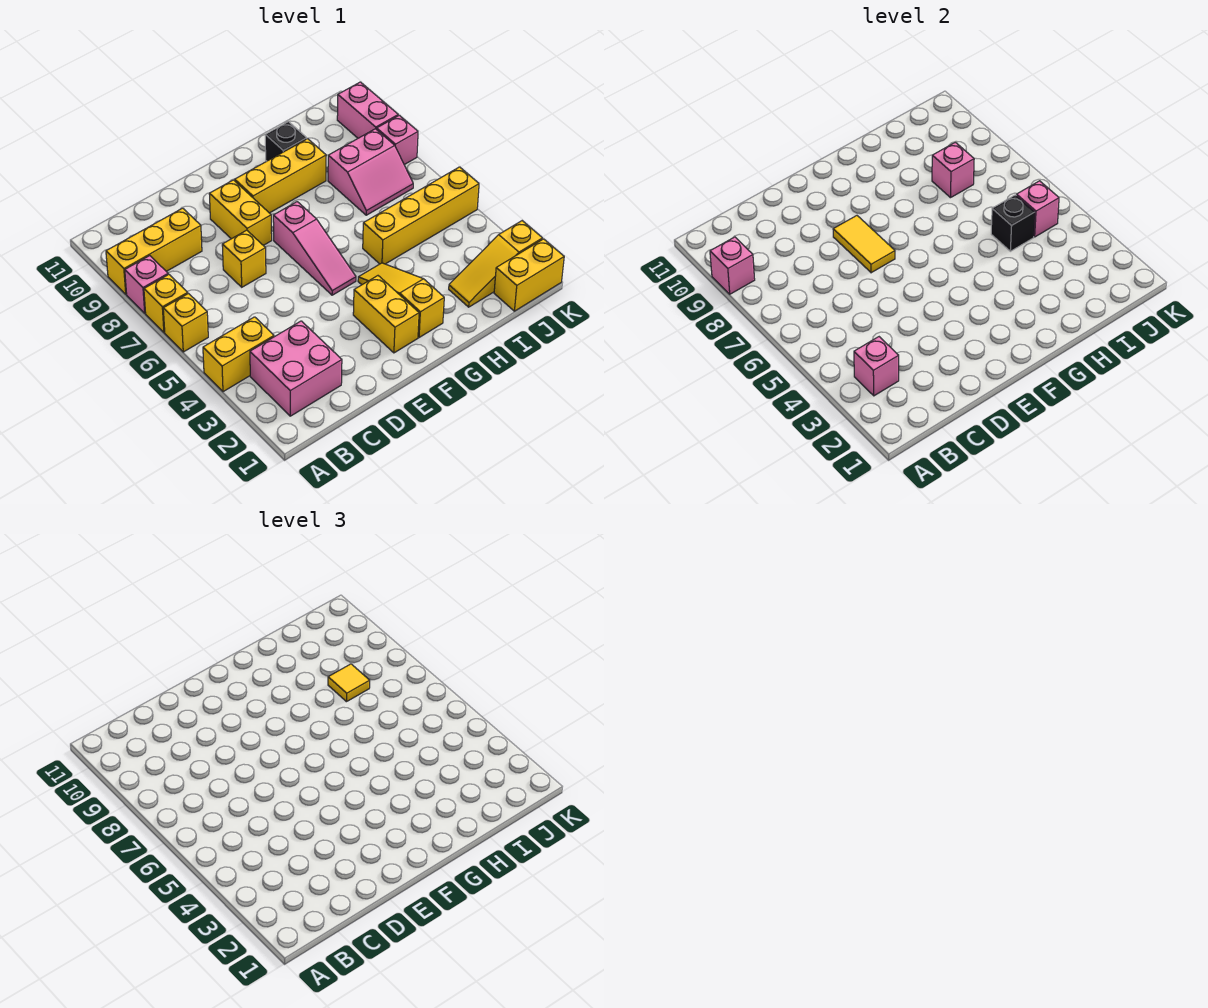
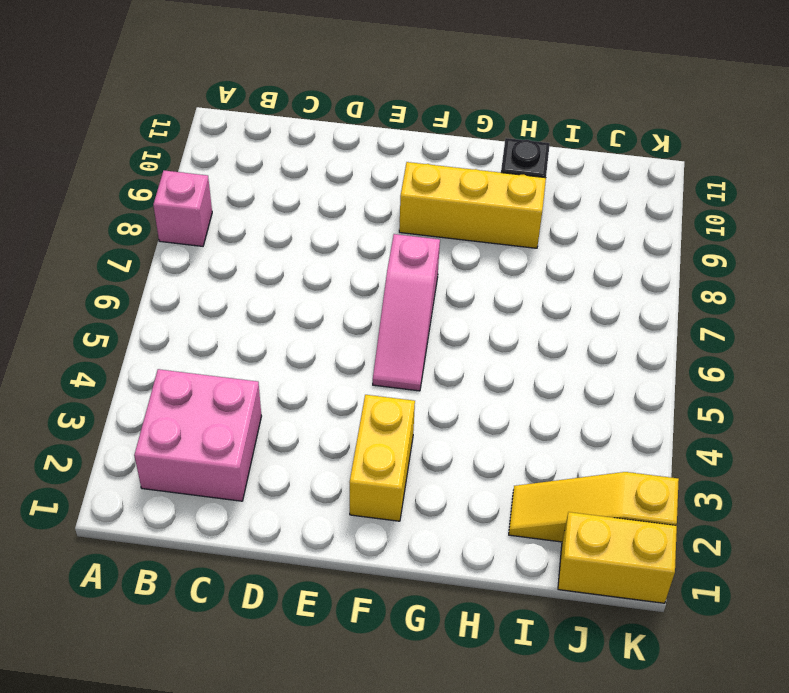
none -> yellow brick A4:B4 level 1
none -> yellow brick A6 level 1
none -> yellow brick A7 level 1

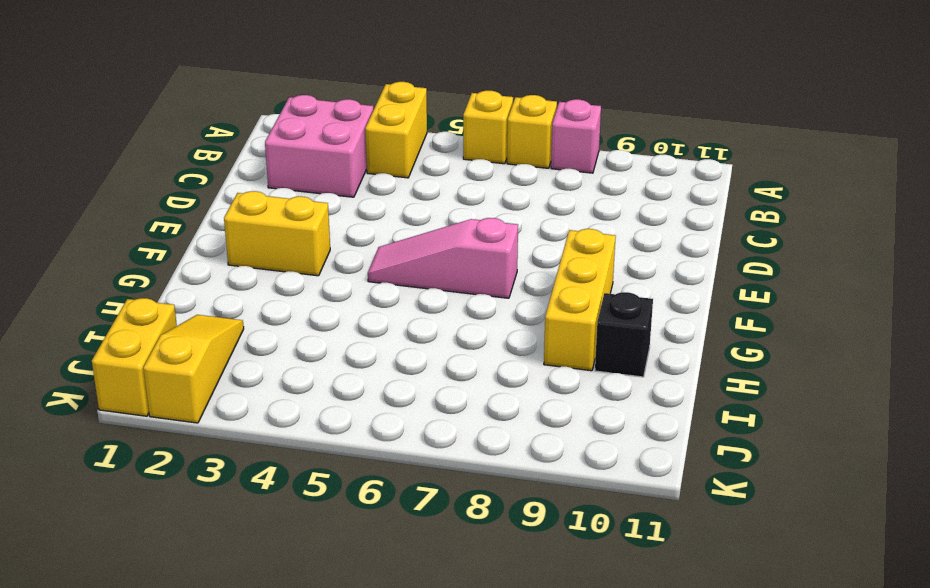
none -> yellow brick A9:C9 level 1
none -> yellow brick D7 level 1
none -> yellow brick E8:E9 level 1

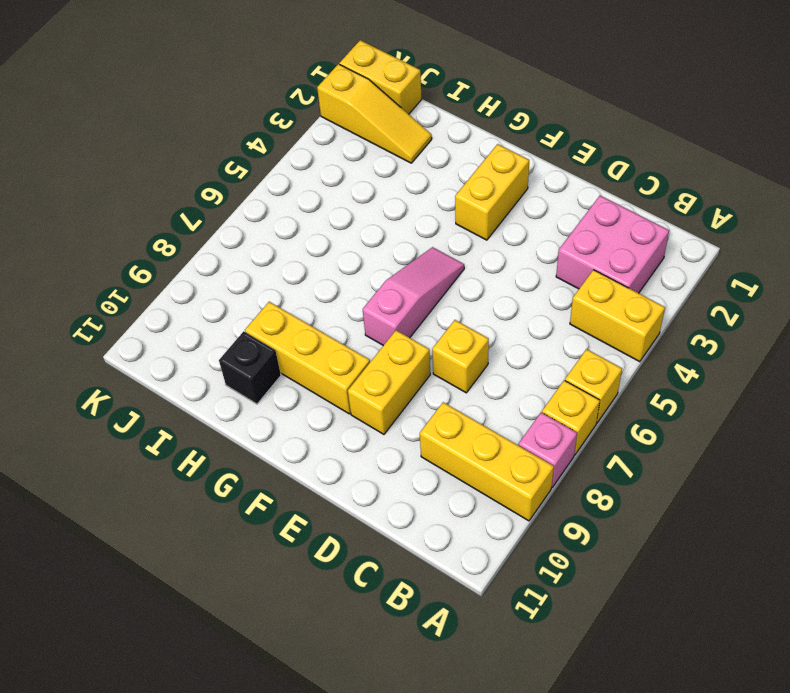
none -> yellow slope G2:G4 level 1 top 2
none -> yellow brick H5:K5 level 1
none -> pink slope I7:J8 level 1 top 8

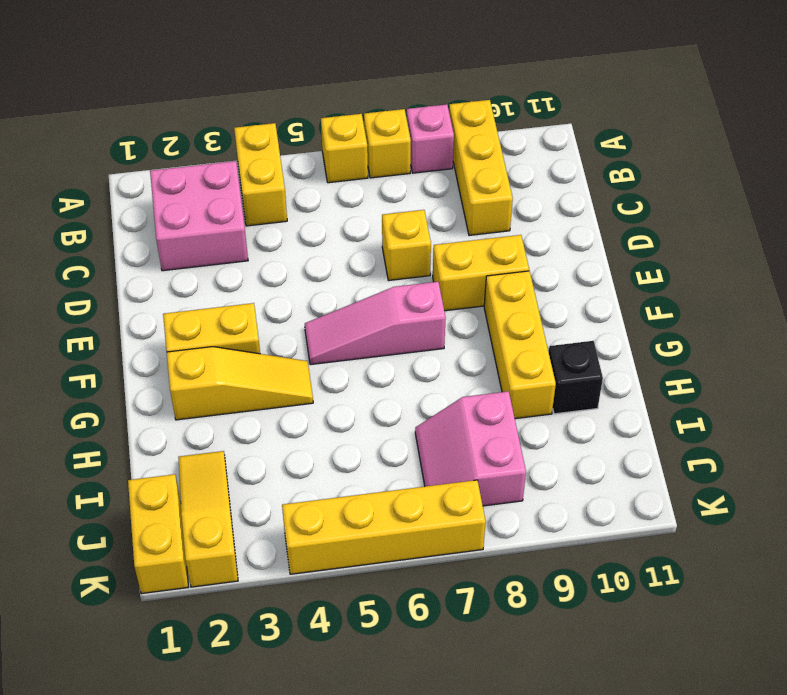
yellow brick K4:K7 level 1 -> yellow brick H5:K5 level 1
none -> pink brick K8 level 1
none -> pink brick K9:K10 level 1
none -> pink brick A9 level 2

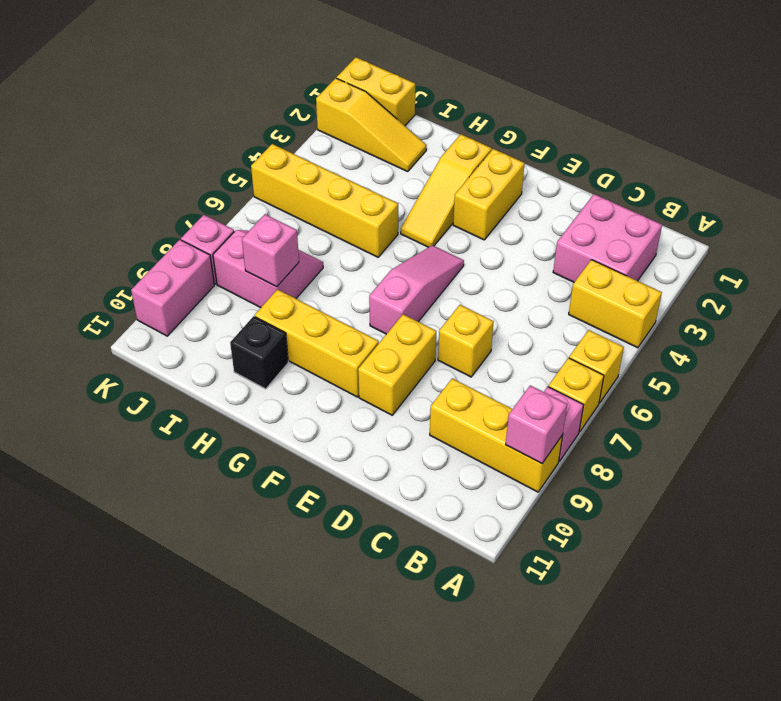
none -> pink brick B3 level 2
none -> yellow tile E7:E8 level 2
none -> black brick I5 level 2

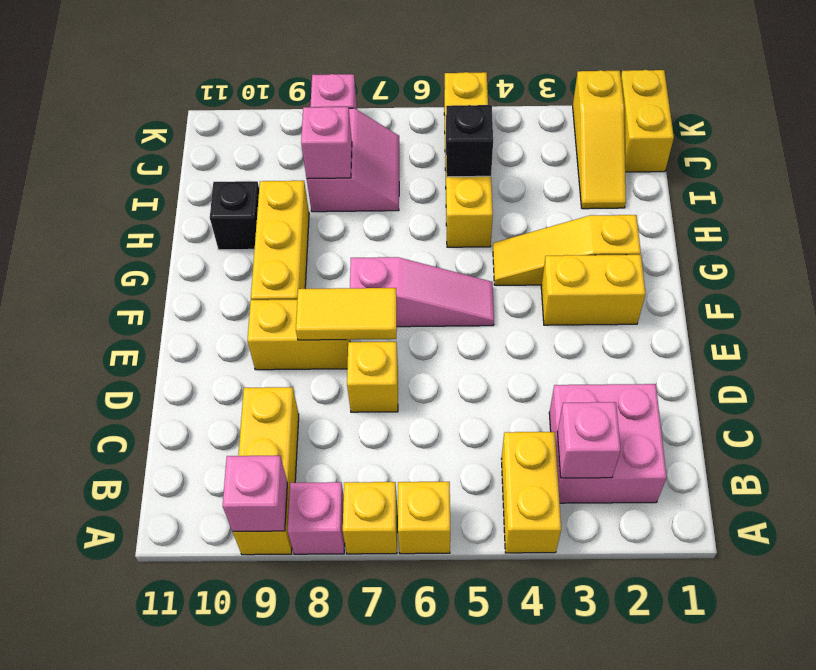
none -> pink brick K9:K10 level 1
none -> pink brick J5 level 2
none -> yellow tile I8 level 3

